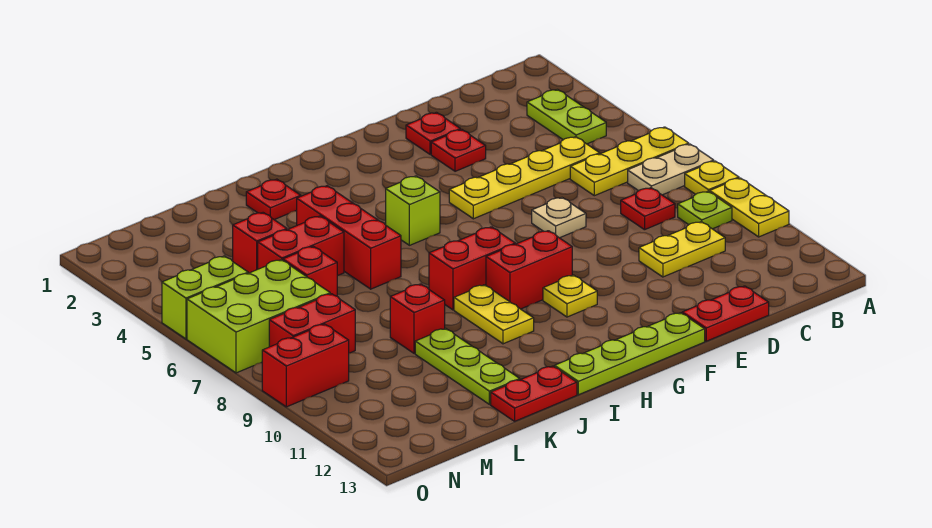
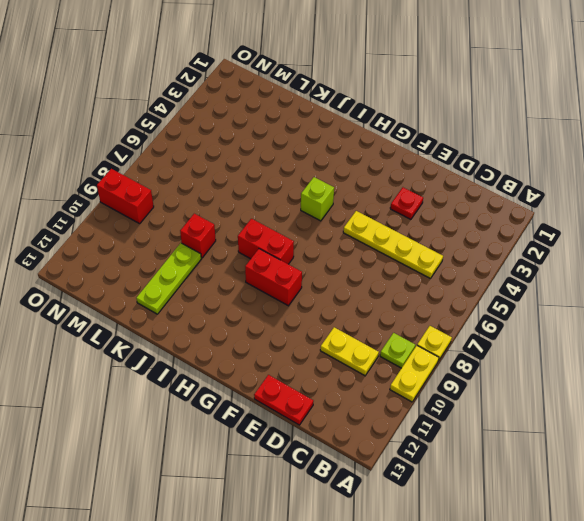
none -> yellow plate A6:C6 level 1
none -> tan plate A7:B7 level 1
none -> lime plate B3:B4 level 1
none -> red plate C8 level 1

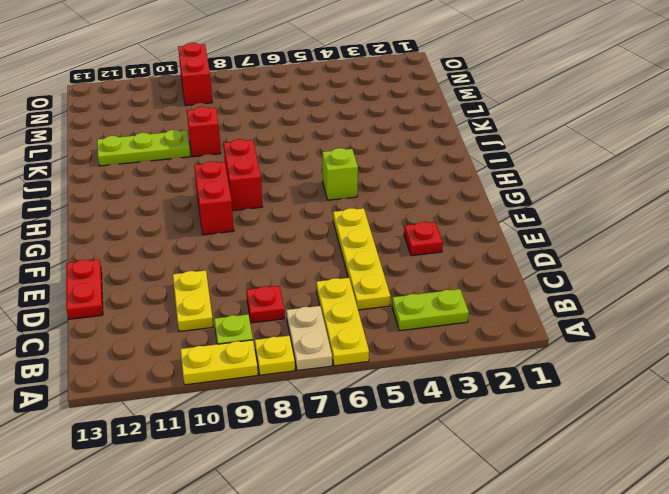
none -> red plate E2 level 1
none -> tan plate E7 level 1
none -> lime plate F13:I13 level 1
none -> yellow plate G10 level 1

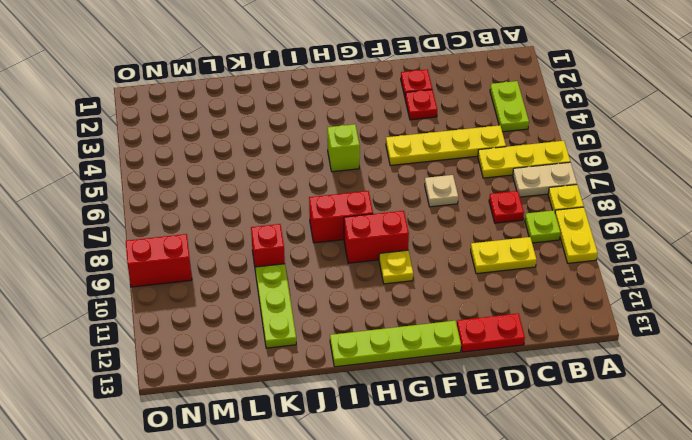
none -> yellow plate I9:I10 level 1
none -> red plate J2 level 1
none -> red brick J4:J6 level 1
none -> red plate J13:K13 level 1

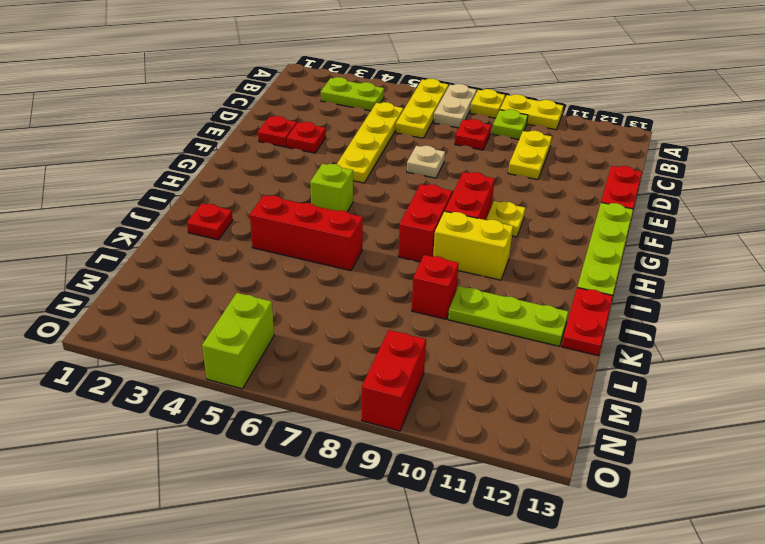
yellow brick I9:I10 level 1 -> yellow plate I9:I10 level 1
none -> red brick K5:L5 level 1
none -> red brick L4 level 1
none -> red brick L6 level 1
none -> lime brick M6:O7 level 1

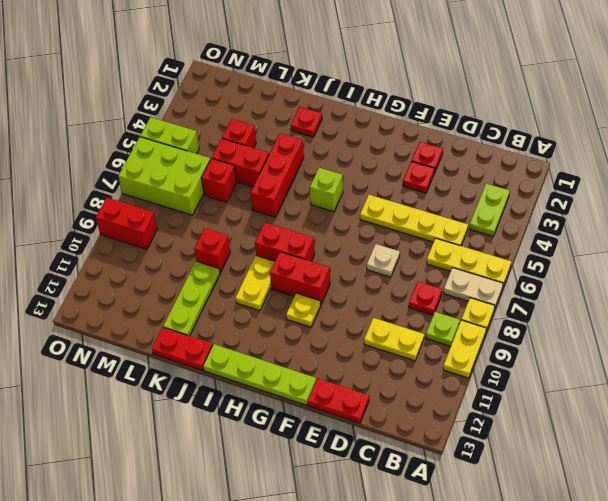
none -> red brick M8:N8 level 1

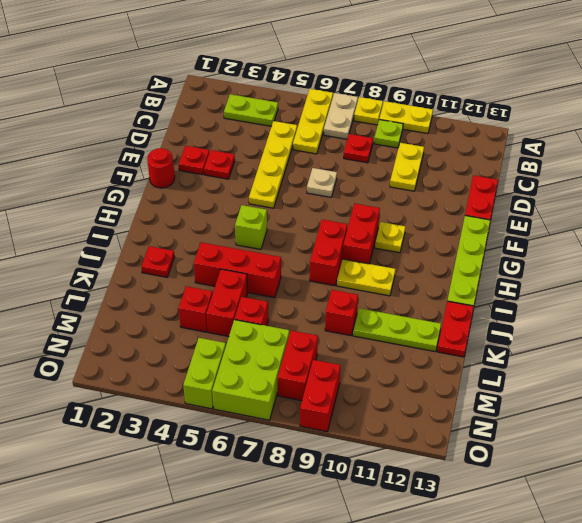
red round brick F1 level 1 -> none

